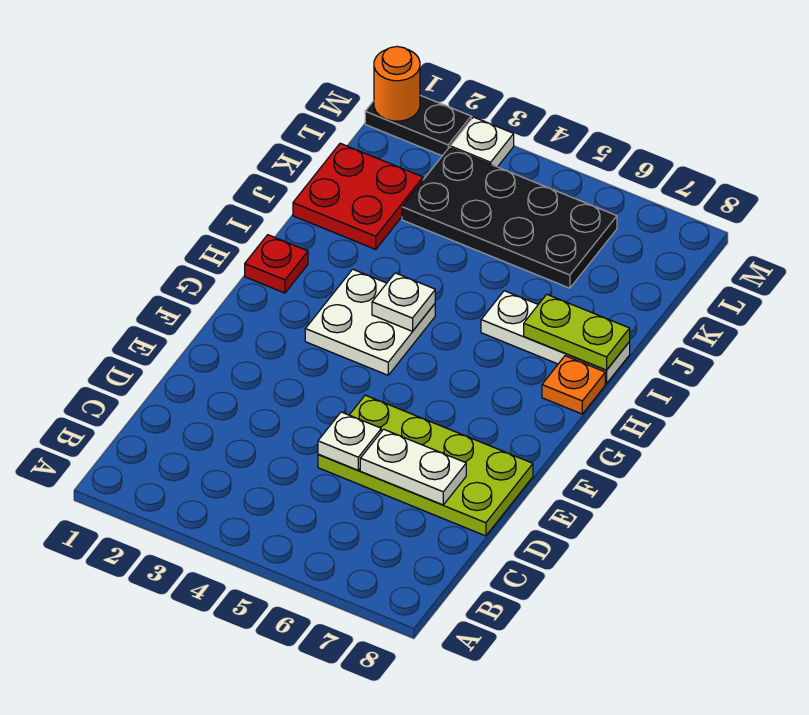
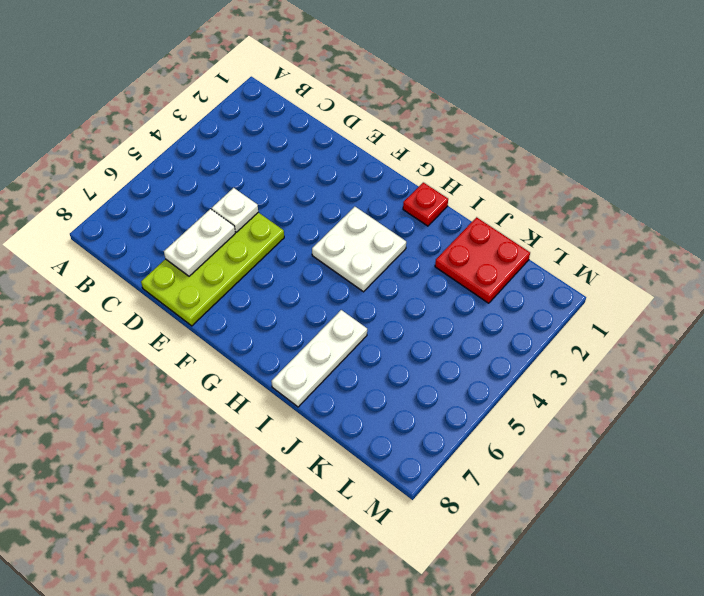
none -> orange plate H8 level 1
none -> black plate K3:L6 level 1
none -> black plate M1:M2 level 1

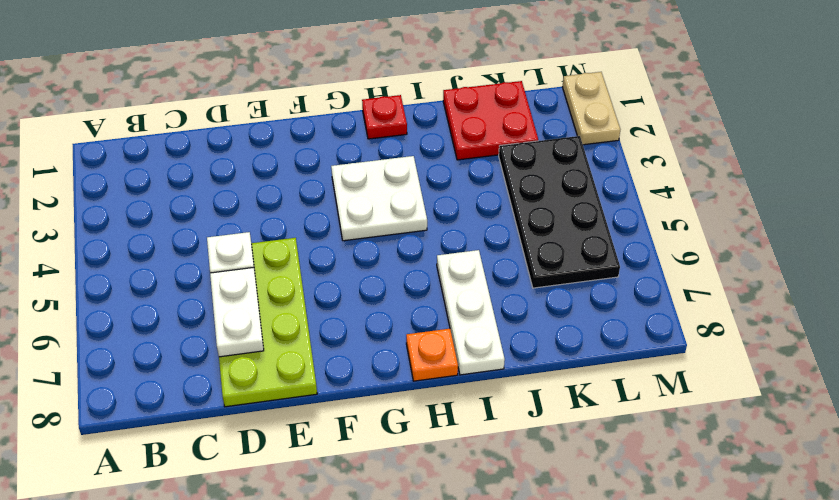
tan plate M1:M2 level 1 -> black plate M1:M2 level 1
none -> white plate M3 level 1
none -> white plate H4 level 2
none -> lime plate I7:I8 level 2

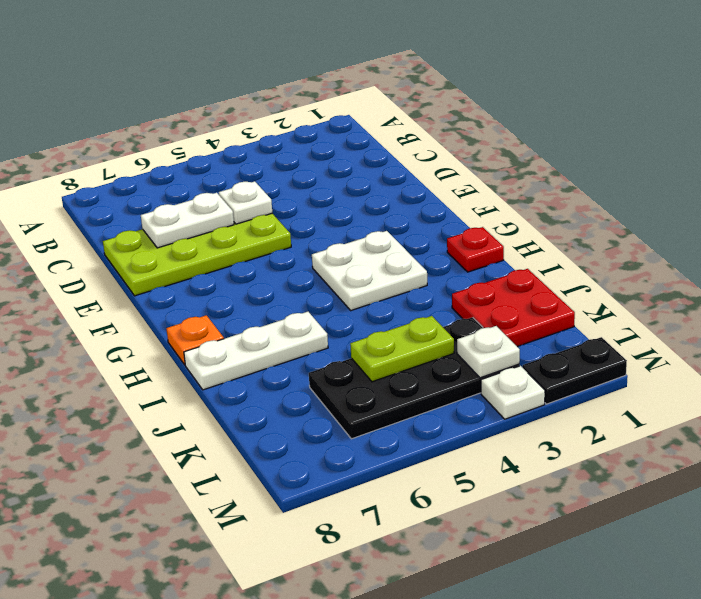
lime plate K4:K5 level 2 -> lime plate I7:I8 level 2
white plate L3 level 2 -> white plate H4 level 2
none -> orange round brick M1 level 2

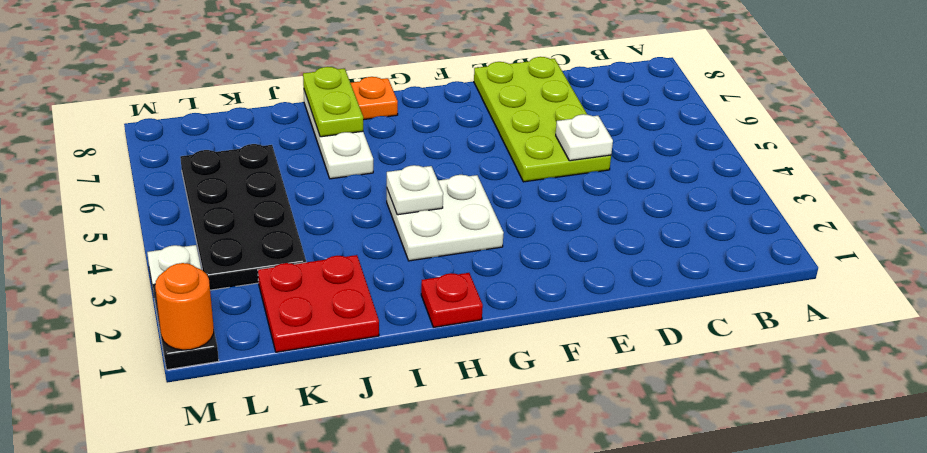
none -> white plate D6:D7 level 2

